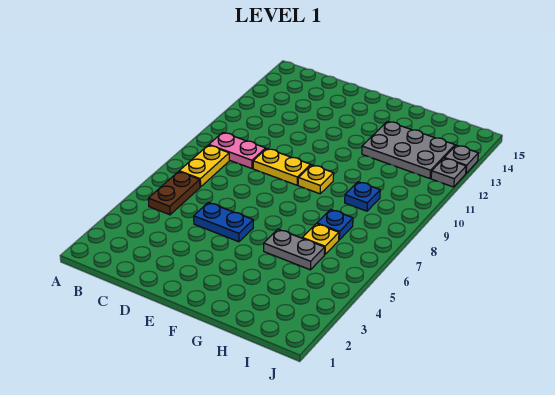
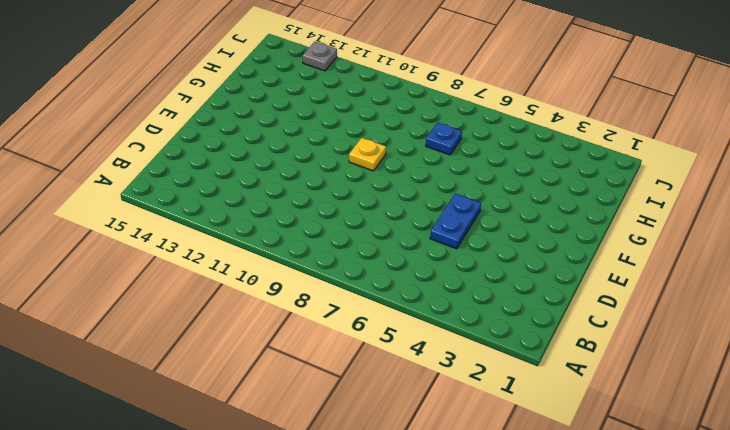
none -> brown plate B5:B6 level 1
none -> yellow plate B7:B8 level 1
none -> pink plate B9:C9 level 1

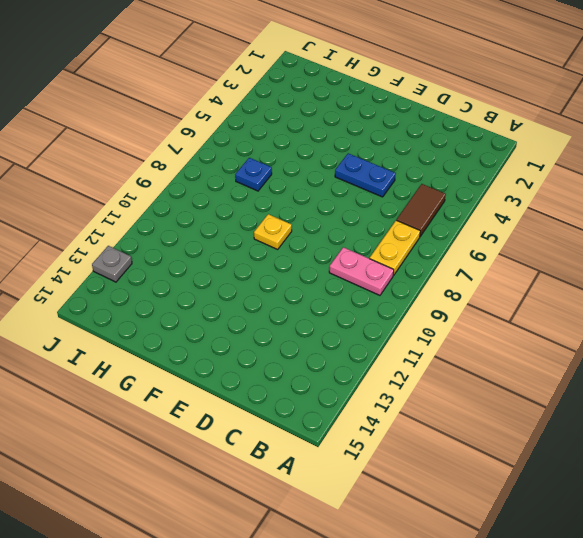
brown tile B5:B6 level 1 -> brown plate B5:B6 level 1
none -> yellow plate D9:E9 level 1
none -> grey plate G5:H5 level 1
none -> grey plate G12:I13 level 1

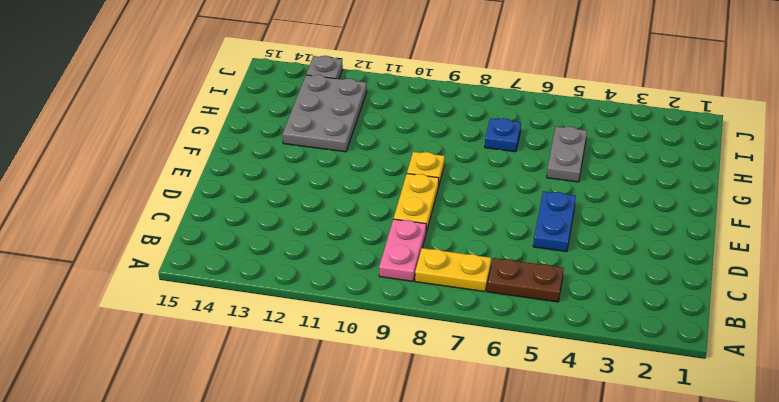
none -> yellow plate H6 level 1
none -> blue plate H9 level 1
none -> grey plate J12 level 1

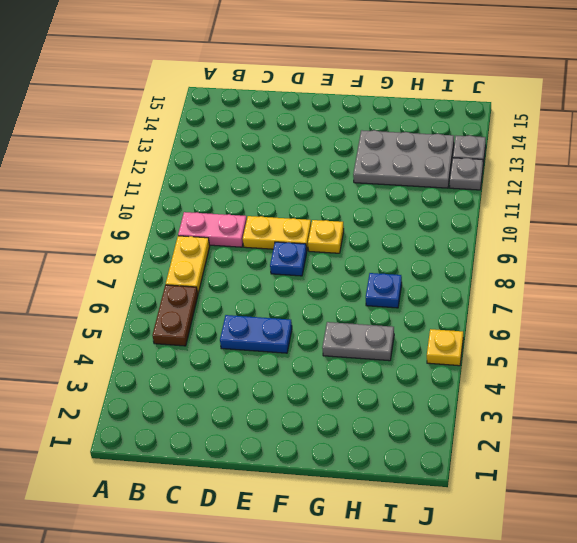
blue plate E8 level 1 -> blue plate H9 level 1
yellow plate J5 level 1 -> yellow plate H6 level 1

